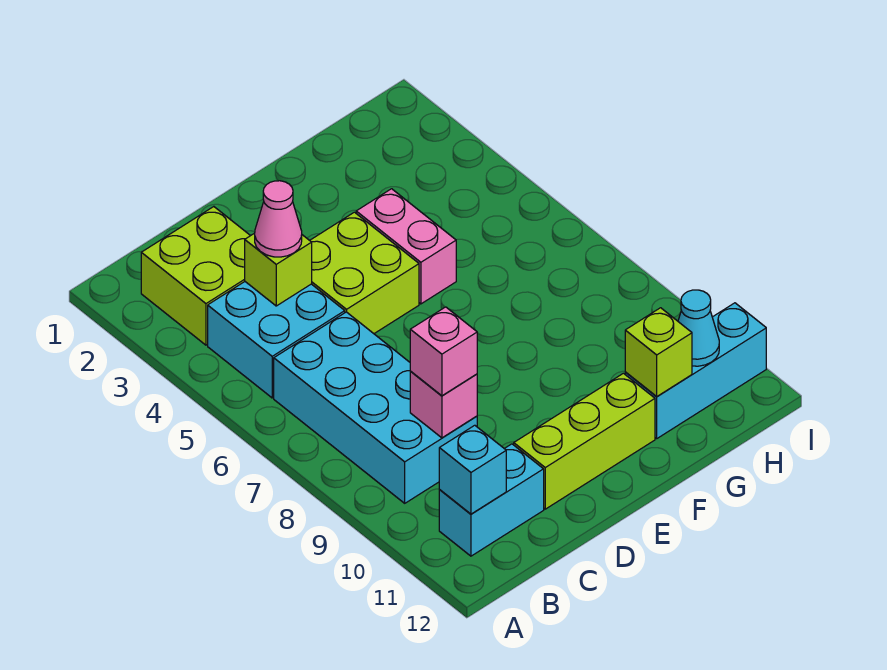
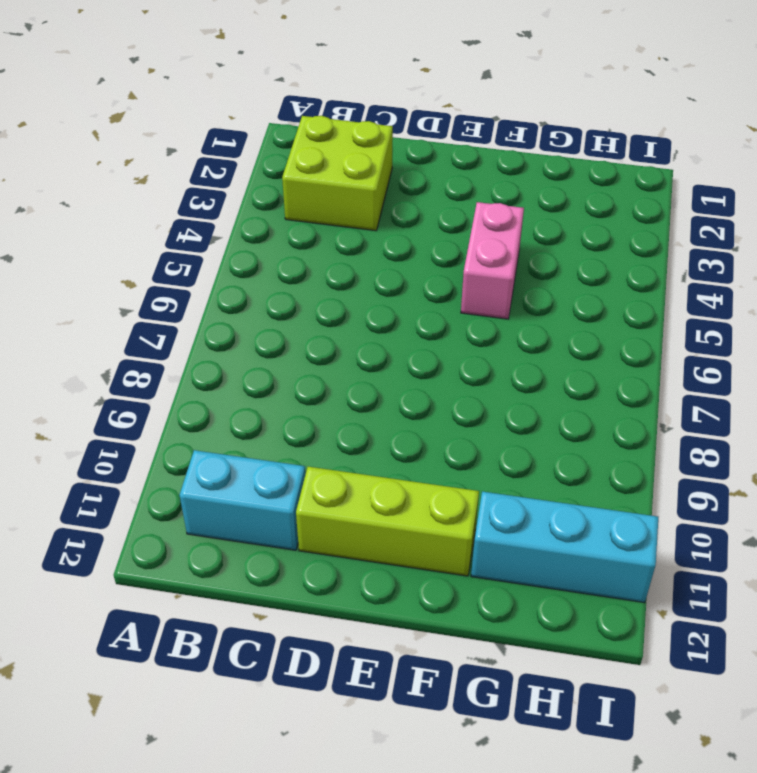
none -> cyan brick B4:C5 level 1
none -> cyan brick B6:C9 level 1
none -> lime brick D4:E5 level 1

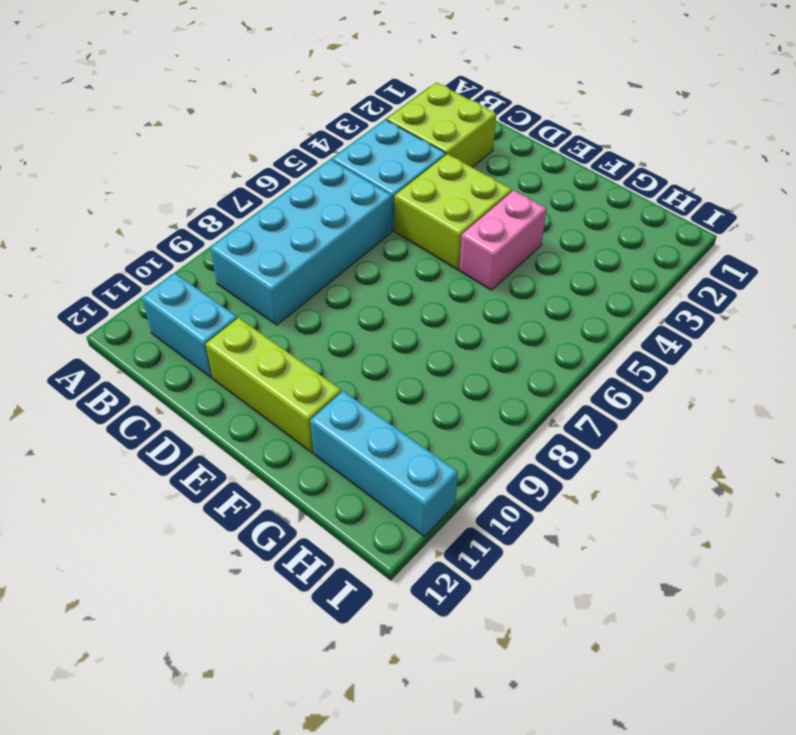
none -> cyan brick B11 level 2
none -> lime brick C4 level 2
none -> pink brick C9 level 2

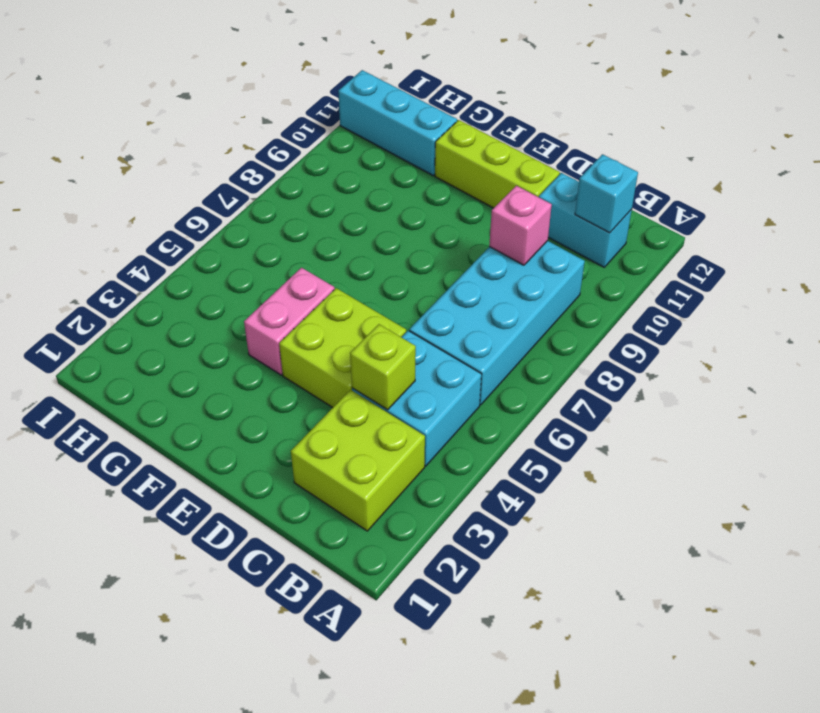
none -> lime brick G11 level 2
none -> cyan cone H11 level 2
none -> pink cone C4 level 3

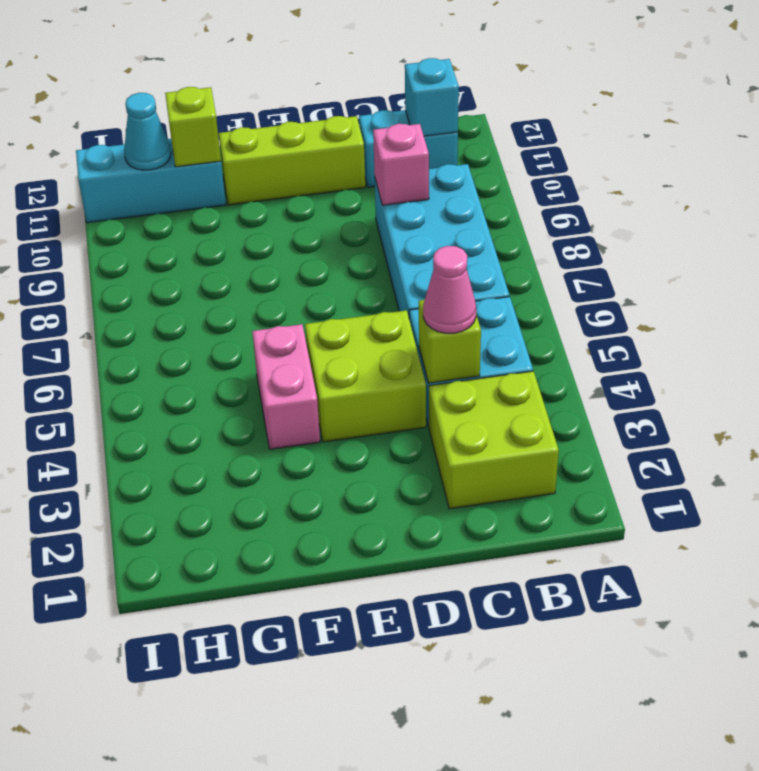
none -> pink brick C9 level 3

